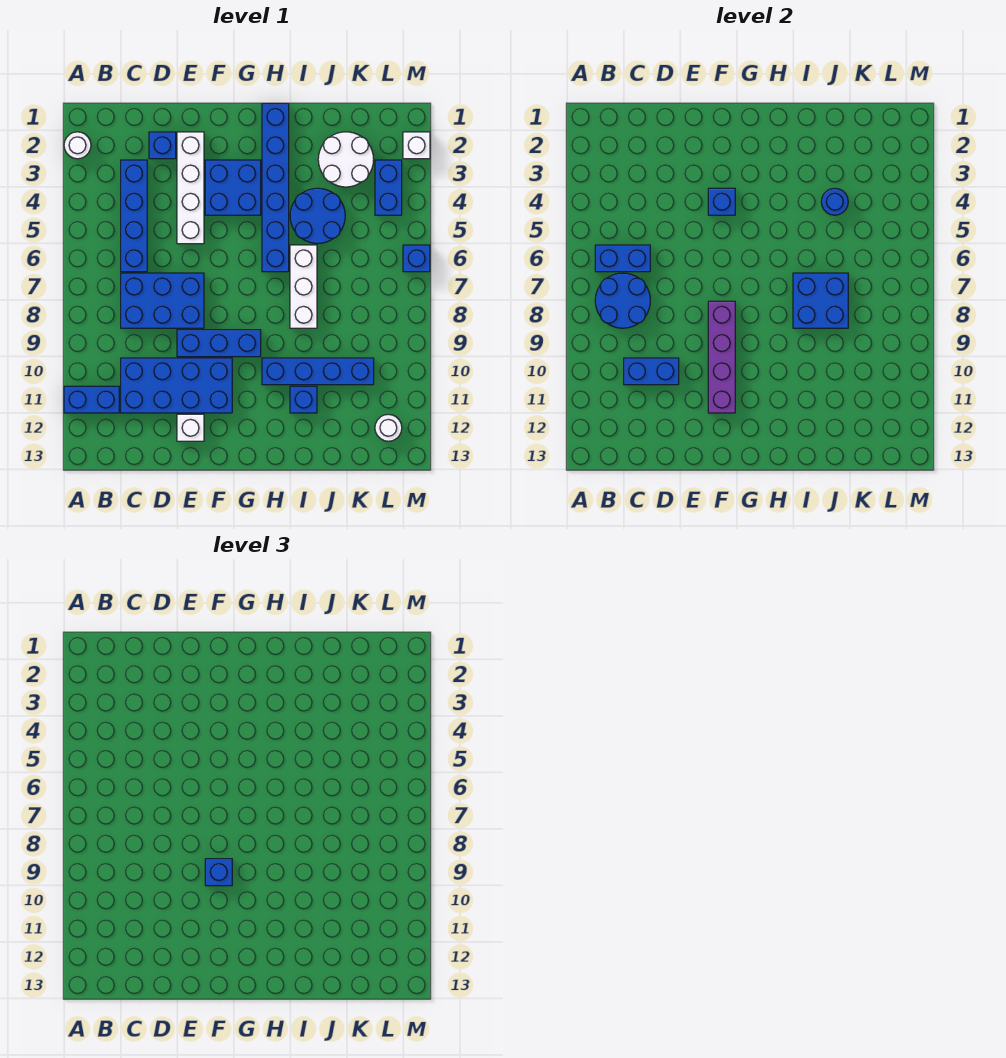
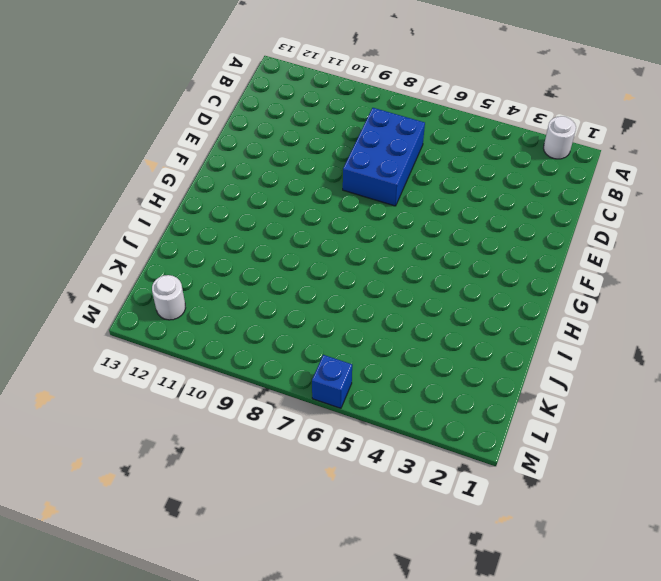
none -> blue brick A11:B11 level 1
none -> blue brick C3:C6 level 1
none -> blue brick C10:F11 level 1

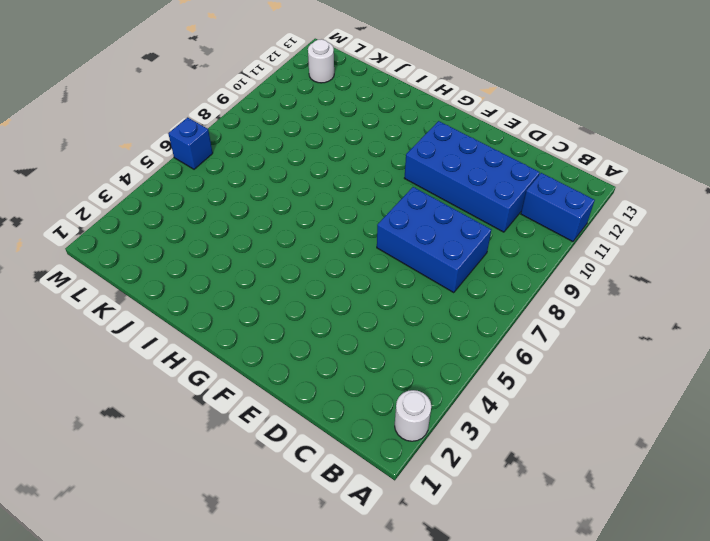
none -> blue brick C3:C6 level 1
none -> blue brick D2 level 1
none -> white brick E2:E5 level 1

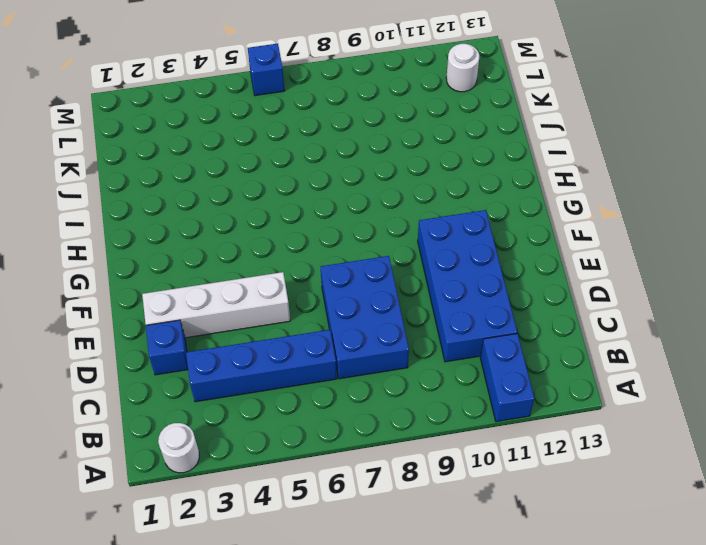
none -> blue brick E9:G9 level 1
none -> white brick E12 level 1
none -> blue brick F3:G4 level 1

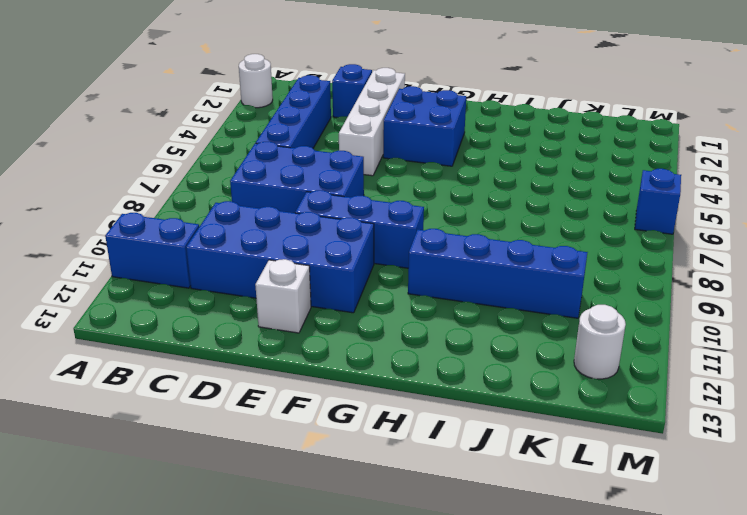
none -> blue brick H1:H6 level 1
none -> blue round brick I4:J5 level 1
none -> white brick I6:I8 level 1

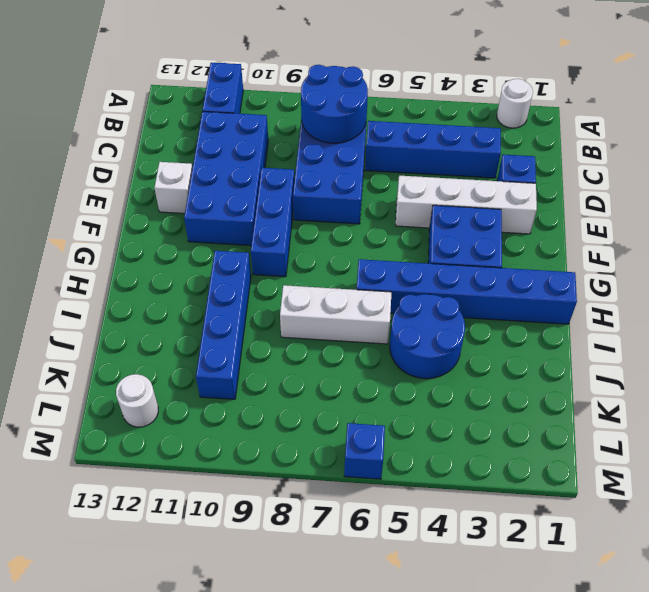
none -> blue brick I11 level 1
none -> white round brick J2:K3 level 1
none -> blue brick L3:L4 level 1

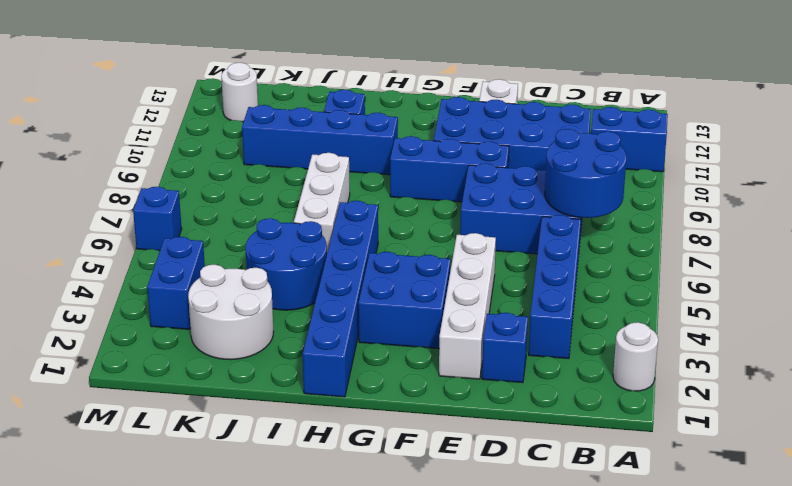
none -> white brick M2 level 1
none -> blue brick B6:C6 level 2
none -> blue brick C10:D10 level 2

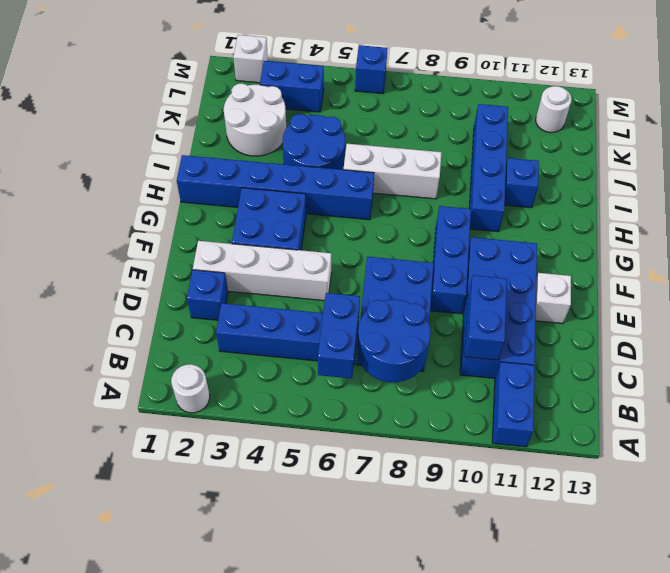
none -> blue brick F4 level 2
none -> purple brick F8:F11 level 2
none -> blue brick I7:J8 level 2

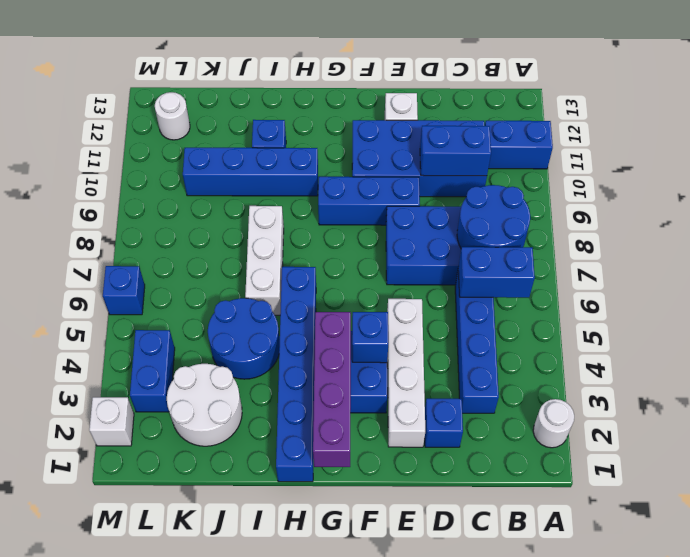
purple brick G1:G4 level 2 -> purple brick F8:F11 level 2
none -> blue brick I7:J8 level 2
none -> blue round brick J4 level 2
none -> blue brick F9 level 3

